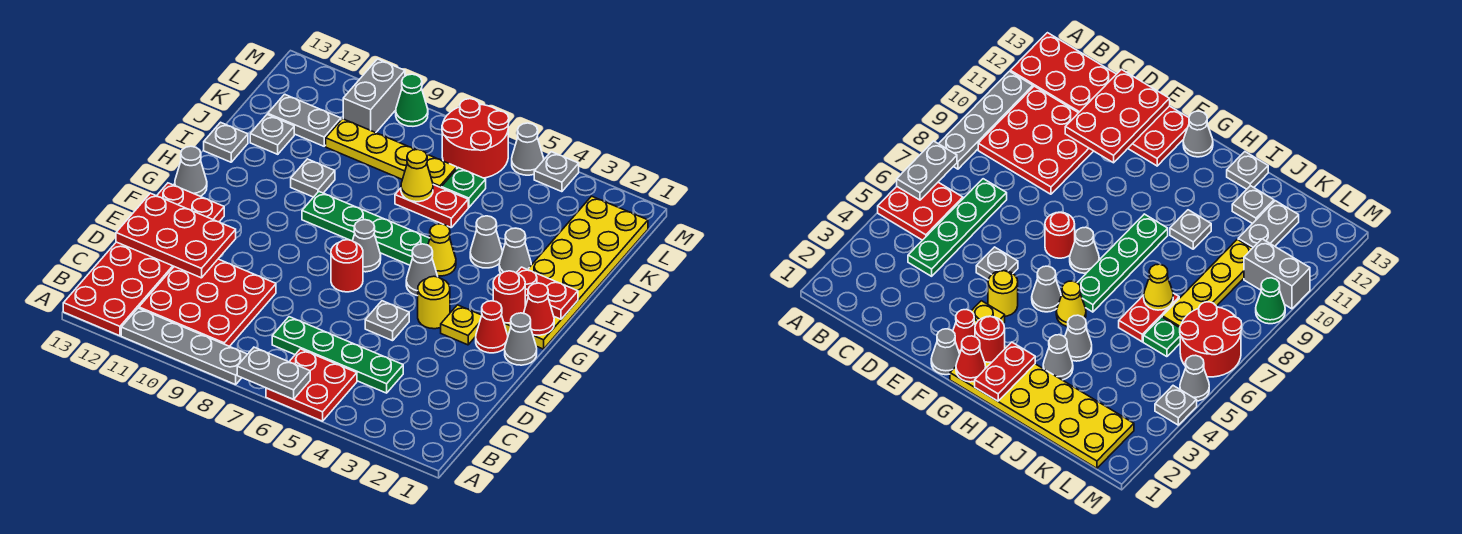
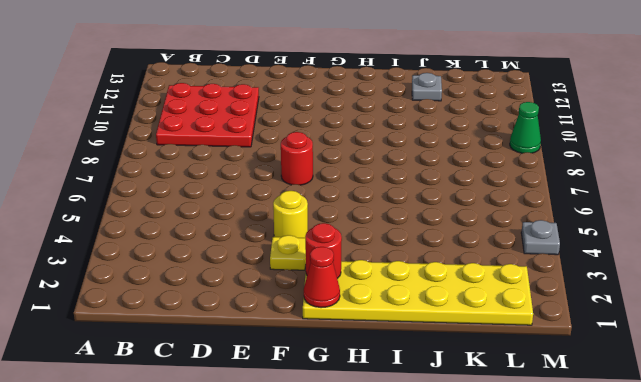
none -> red plate A5:B6 level 1
none -> grey plate A8:A11 level 1
none -> red plate A12:F13 level 1
none -> green plate C4:C7 level 1

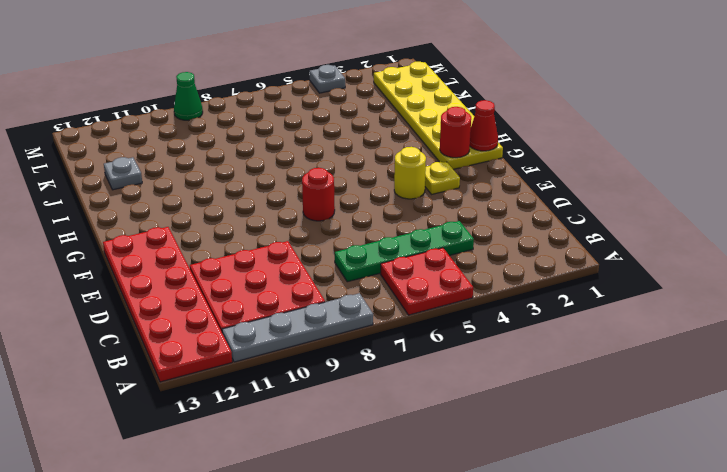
none -> grey plate E5 level 1
none -> grey cone F1 level 1
none -> red cone F2 level 1
none -> grey cone G5 level 1

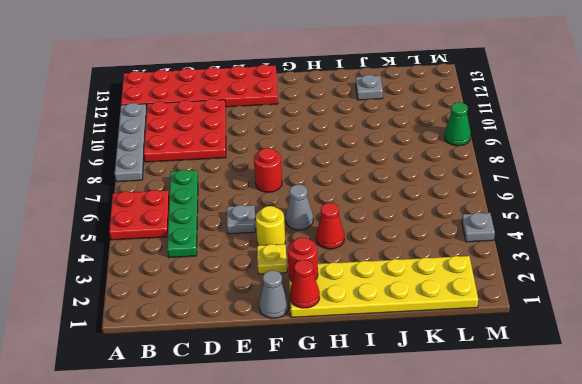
red cone H4 level 1 -> red cone F2 level 1
none -> grey cone G7 level 1
none -> grey cone G13 level 1
none -> yellow cone H5 level 1
none -> green plate H6:H9 level 1

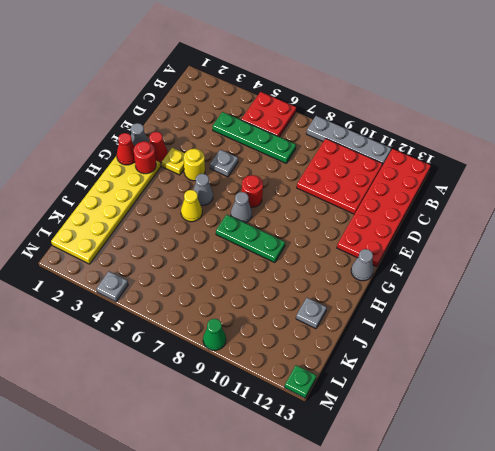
green plate H7:H9 level 1 -> green plate H6:H9 level 1
green plate M13 level 1 -> green plate K6 level 1
none -> grey cone I3 level 1
none -> grey cone I4 level 1
none -> grey plate I10 level 1
none -> grey plate I13 level 1

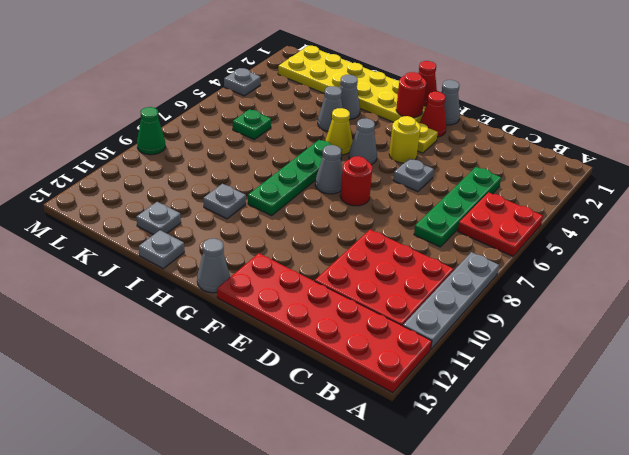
none -> red plate J6:J7 level 1
none -> yellow plate K7:K10 level 1
none -> grey plate K11:K12 level 1
none -> red round brick L6:M7 level 1

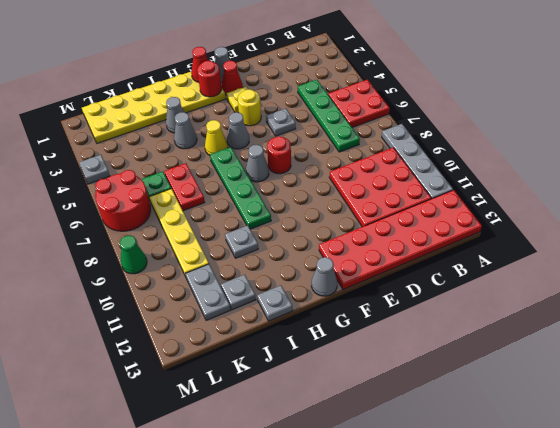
none -> grey brick L10:M10 level 1
none -> grey cone M5 level 1
none -> grey plate A6:A7 level 2
none -> red plate D11:E13 level 2

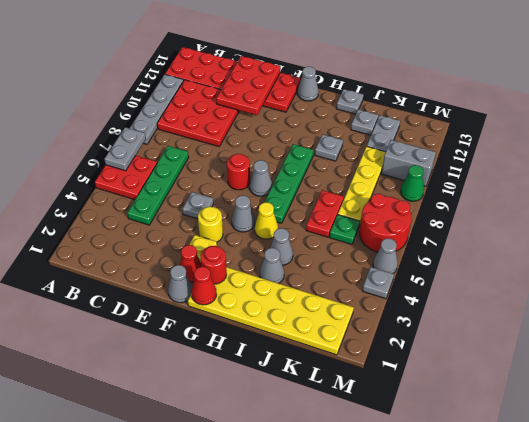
none -> red plate H1:H2 level 2
none -> yellow cone J7 level 2

